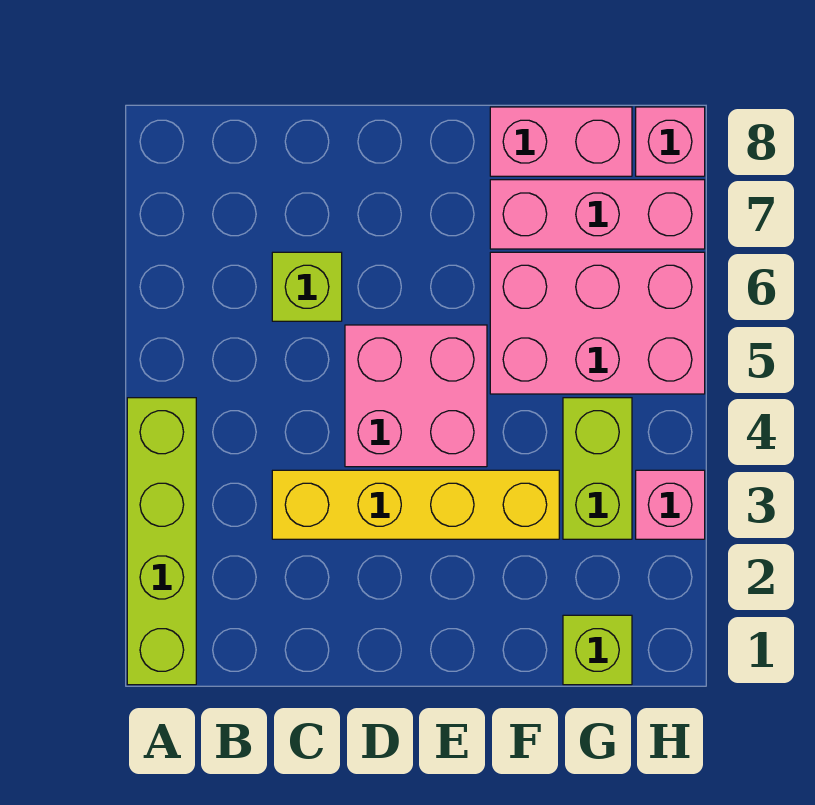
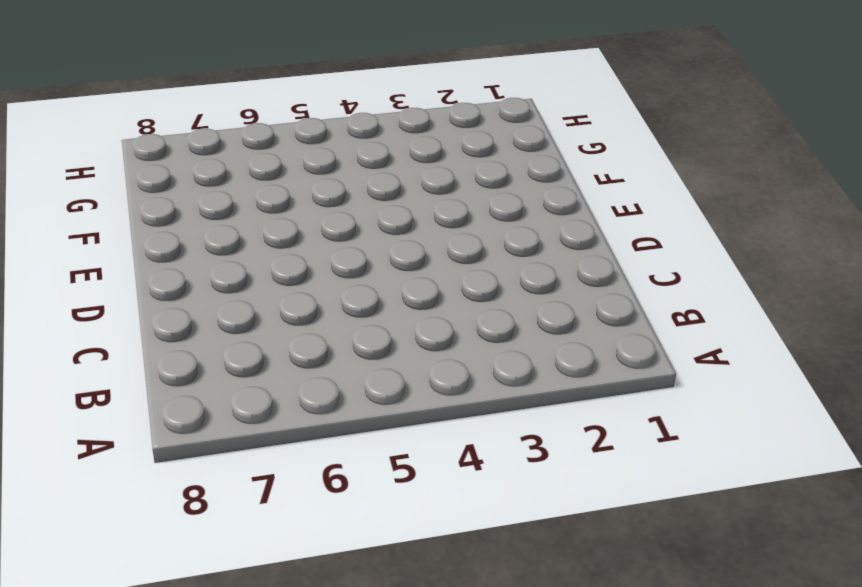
none -> lime brick A1:A4 level 1
none -> yellow brick C3:F3 level 1

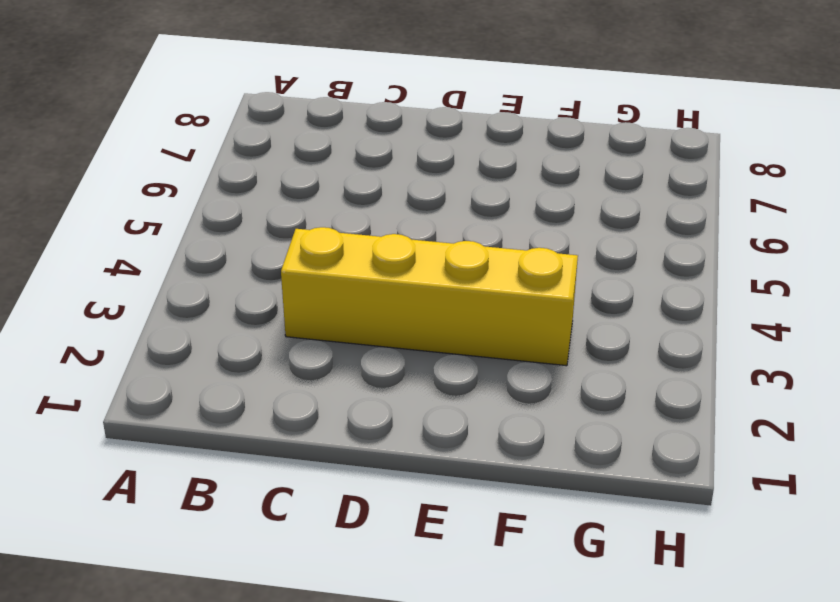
none -> lime brick A1:A4 level 1
none -> lime brick C6 level 1

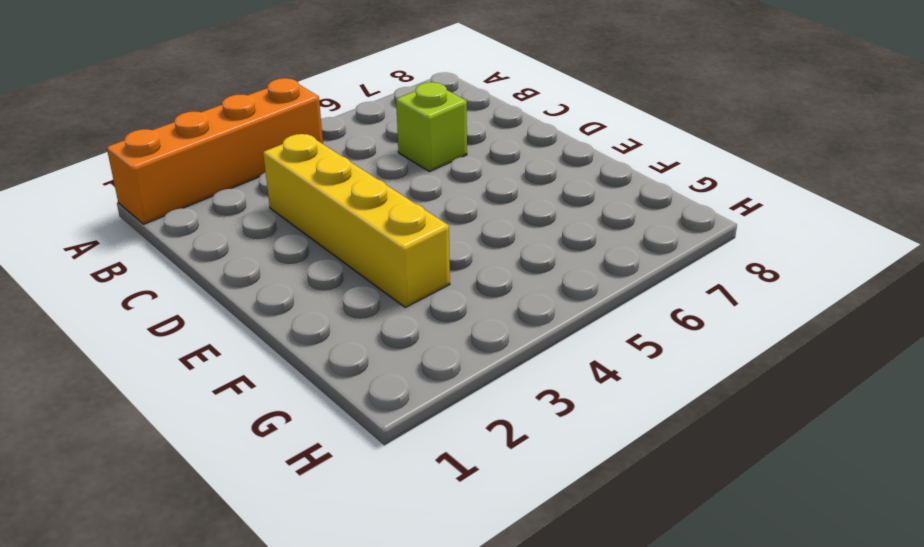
orange brick A1:A4 level 1 -> lime brick A1:A4 level 1
none -> pink brick D4:E5 level 1
none -> pink brick F5:H6 level 1

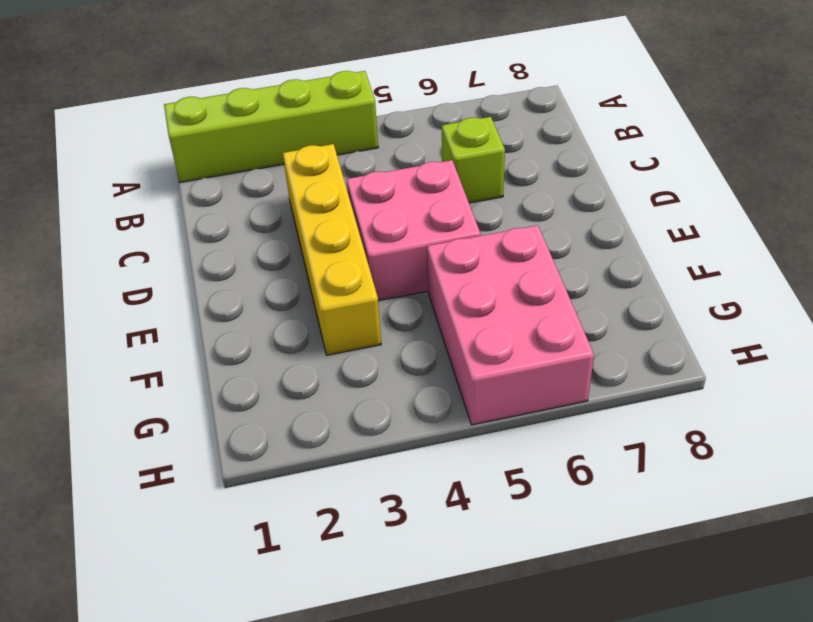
none -> pink brick F7:H7 level 1
none -> pink brick F8:G8 level 1

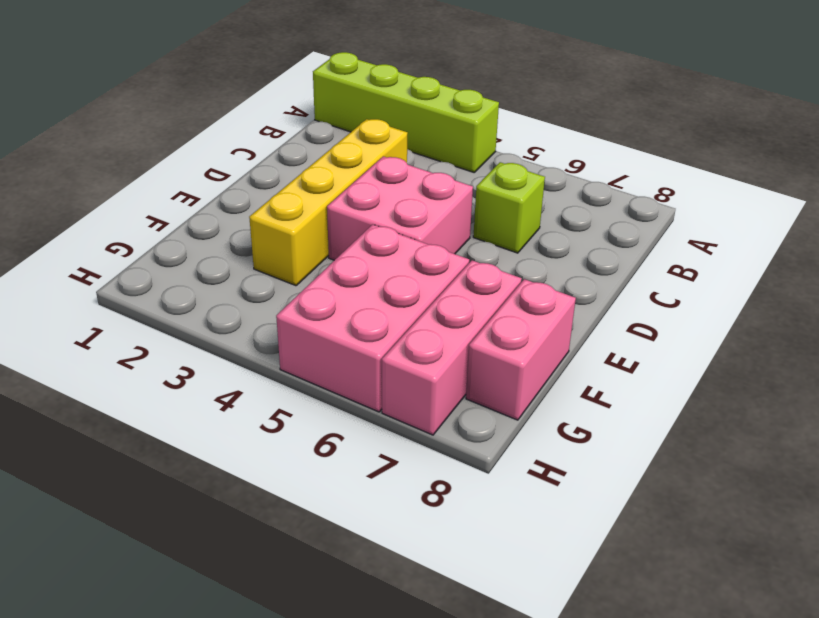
none -> lime brick G1 level 1
none -> lime brick G3:G4 level 1

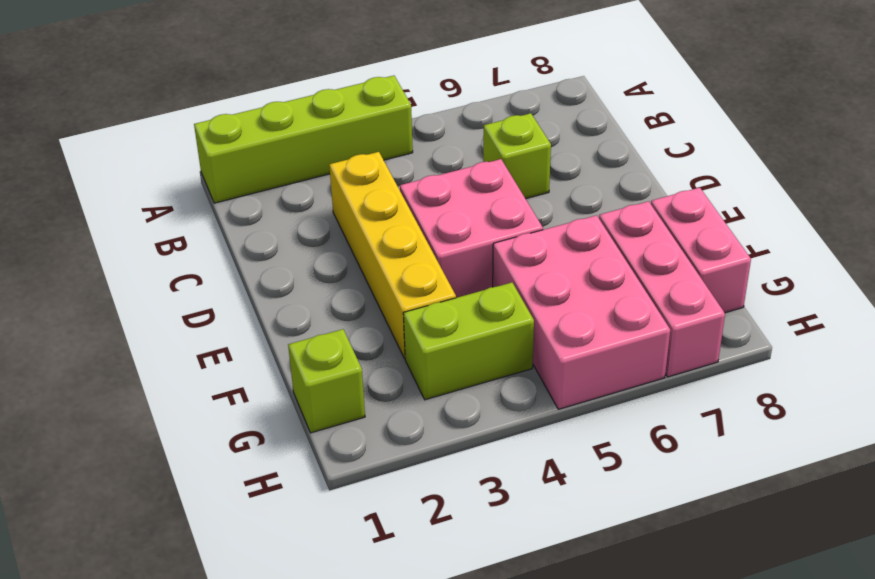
none -> pink brick H3 level 1
none -> pink brick H8 level 1

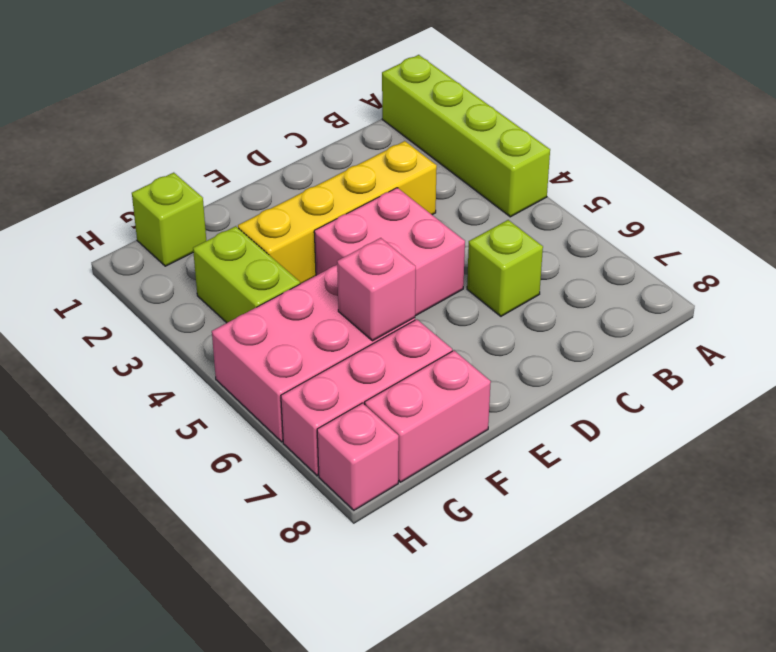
pink brick F6 level 2 -> pink brick H3 level 1

